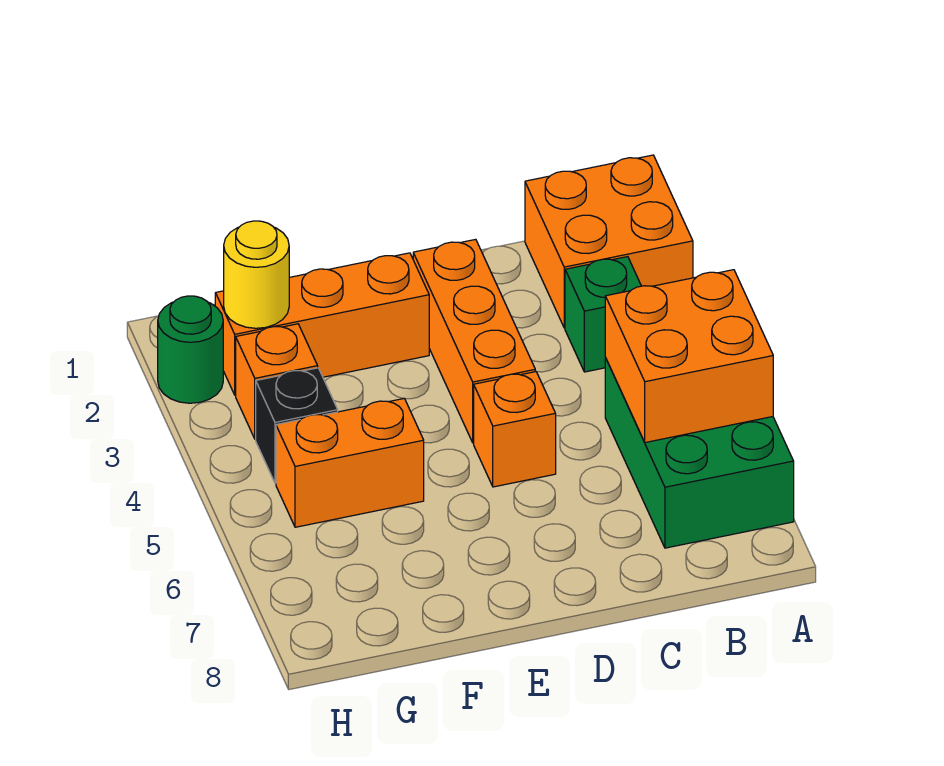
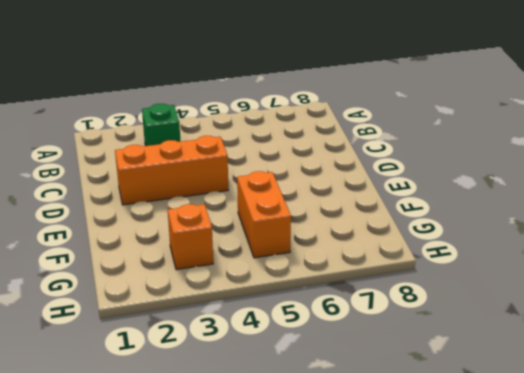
none -> orange brick A1:B2 level 1
none -> green brick A5:B7 level 1
none -> orange brick D5 level 1

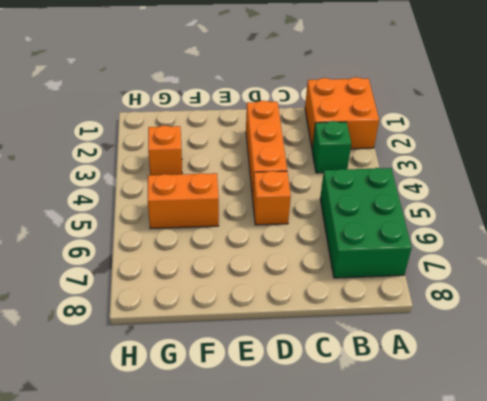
none -> orange brick E2:G2 level 1
none -> black brick G4 level 1
none -> green round brick H2 level 1

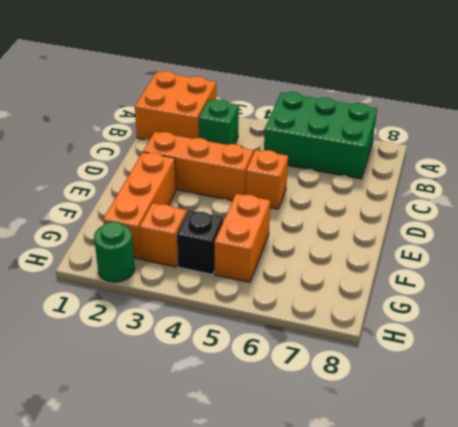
none -> orange brick A5:B6 level 2
none -> yellow round brick G2 level 2

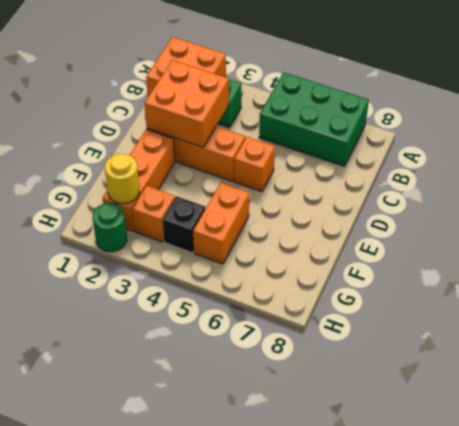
orange brick C2:D3 level 2 -> orange brick A5:B6 level 2

